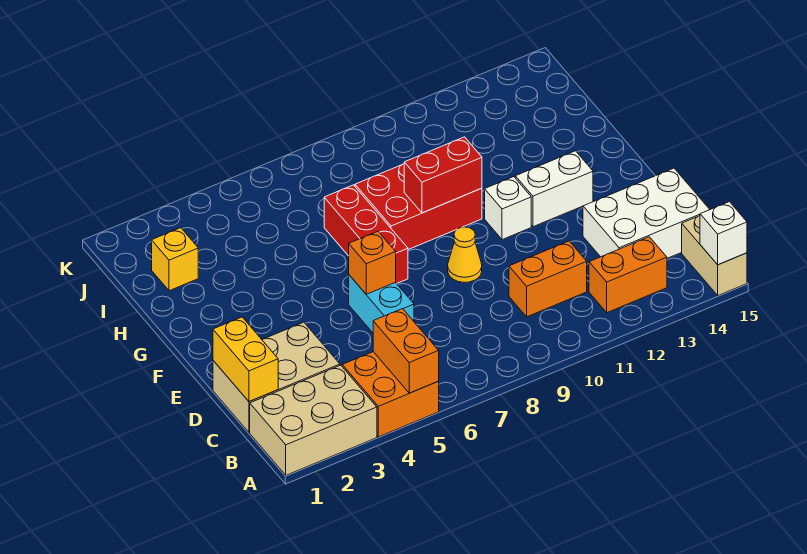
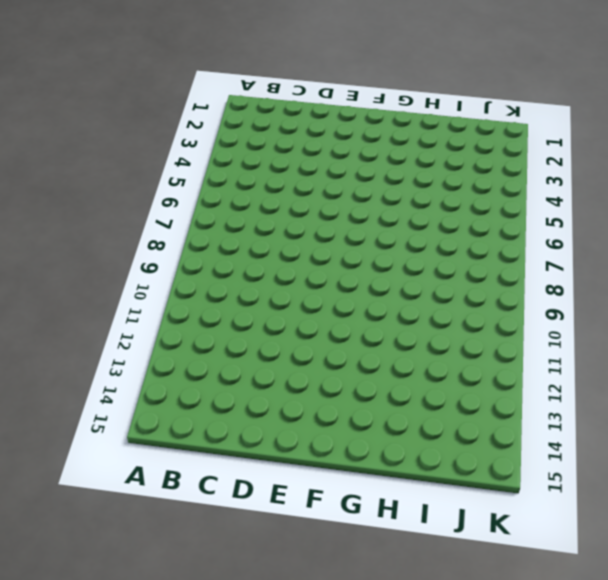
none -> tan brick A1:B3 level 1
none -> orange brick A4:B5 level 1
none -> tan brick A15:B15 level 1

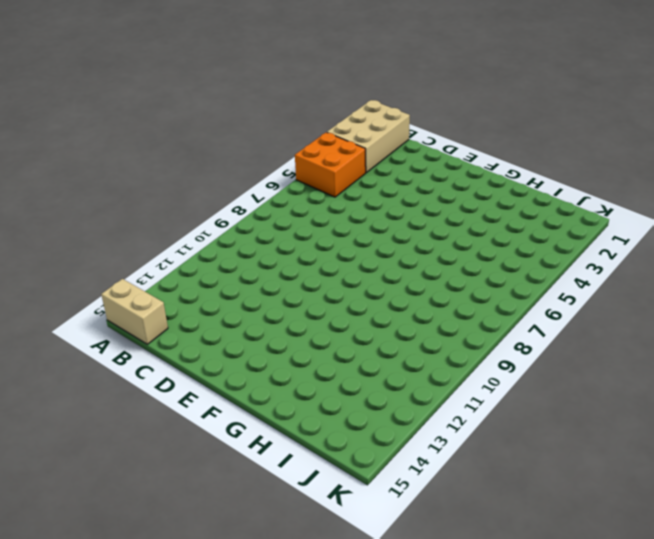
none -> orange brick B12:B13 level 1
none -> tan brick C1:D3 level 1
none -> orange brick C10:C11 level 1

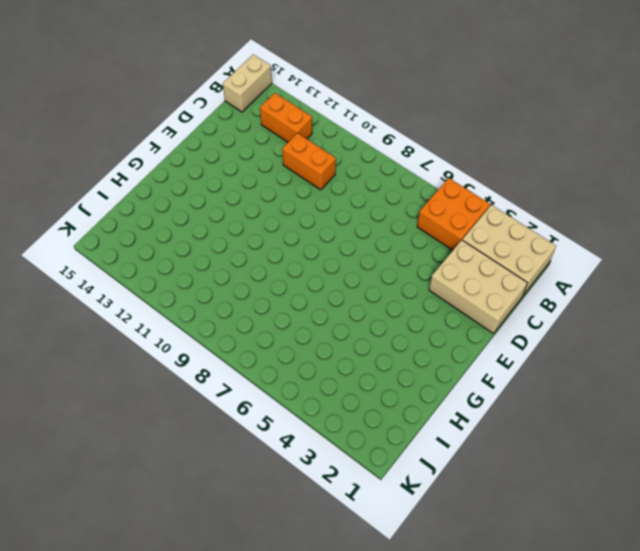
none -> white brick C13:D15 level 1
none -> cyan brick D6:E6 level 1
none -> yellow cone E9 level 1

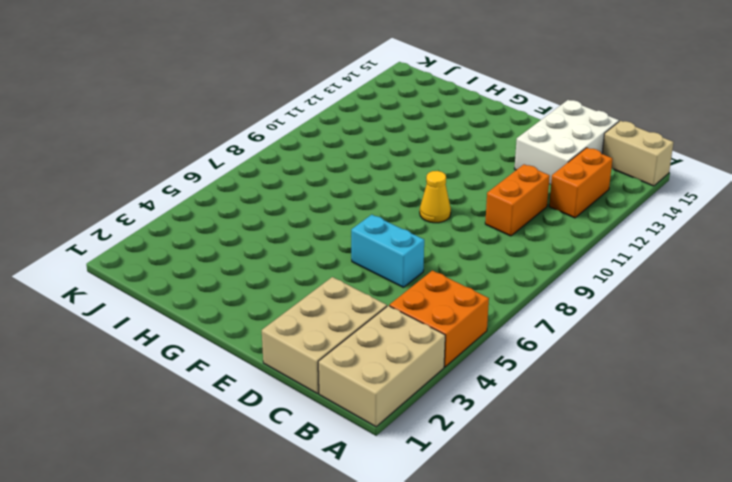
none -> red brick F7:H7 level 1
none -> white brick F11 level 1
none -> white brick F12:F13 level 1

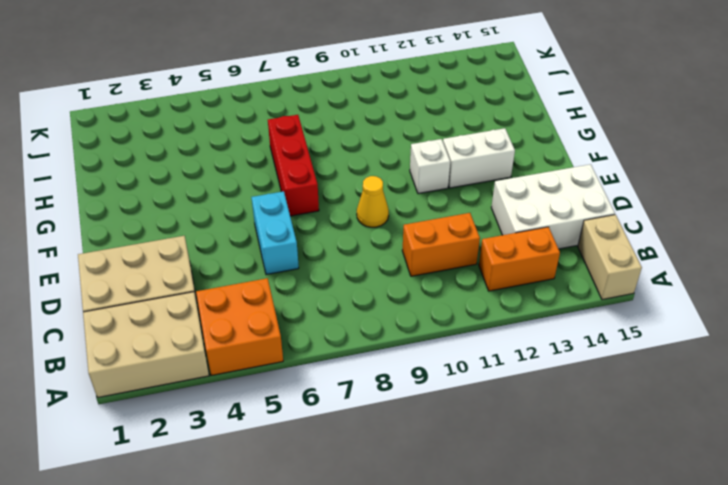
none -> red brick G8:H10 level 1
none -> yellow brick I2 level 1
none -> orange brick A5:B5 level 2

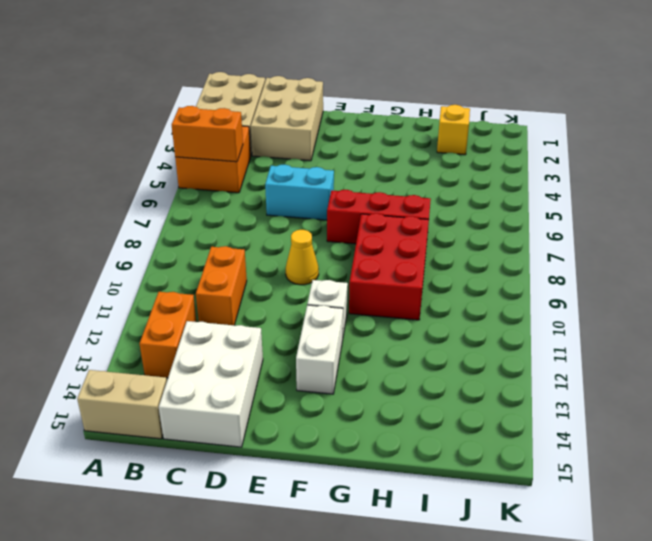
none -> white brick A15 level 2
none -> yellow brick C1:D1 level 2
none -> orange brick E6 level 2

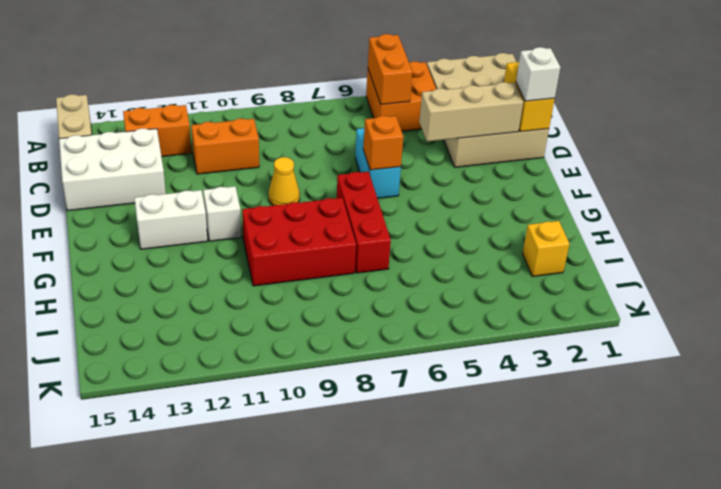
white brick D1 level 3 -> white brick A15 level 2
tan brick D2:D4 level 2 -> none
none -> red brick G9:G10 level 2

